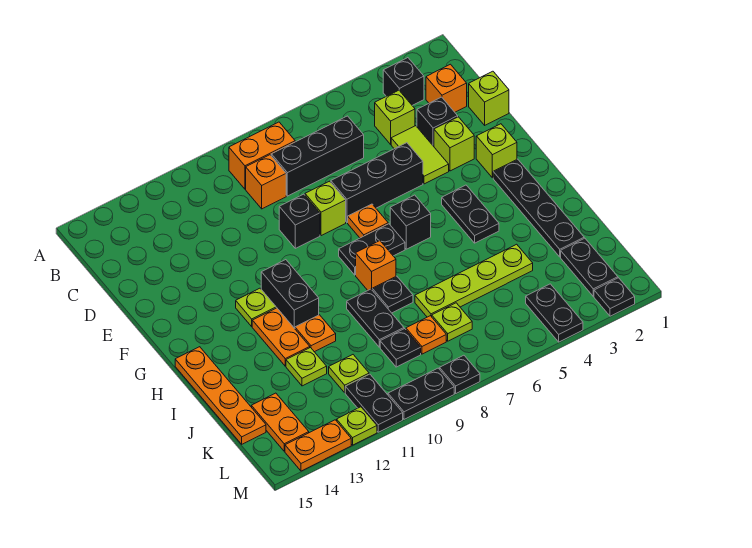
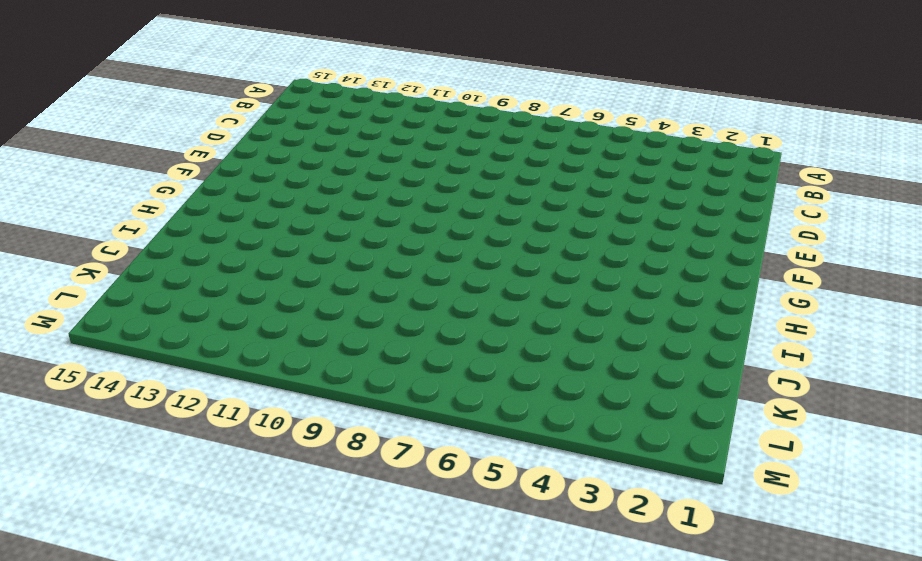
none -> black brick B3 level 1
none -> orange brick B8:B9 level 1
none -> orange brick C2 level 1
none -> lime brick C4 level 1

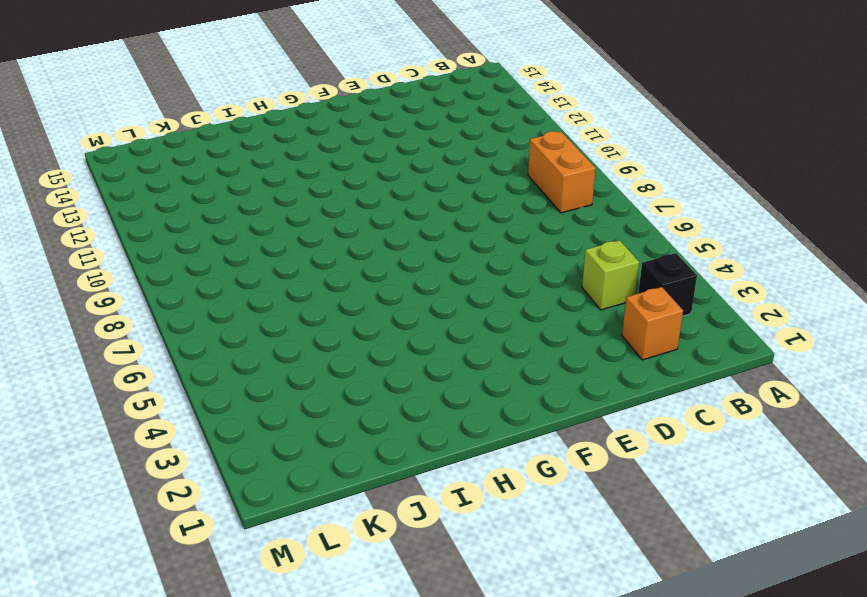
none -> black brick C6:C8 level 1
none -> orange brick C9 level 1
none -> lime brick D1 level 1
none -> black brick D3 level 1

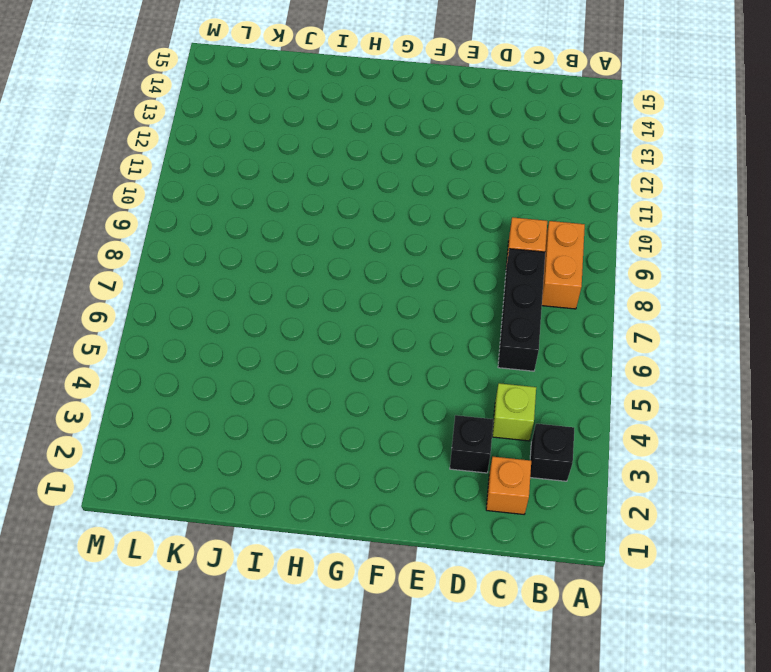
none -> lime brick D1 level 1
none -> lime tile D4:E4 level 1
none -> lime brick E3 level 1
none -> black brick E5:E7 level 1

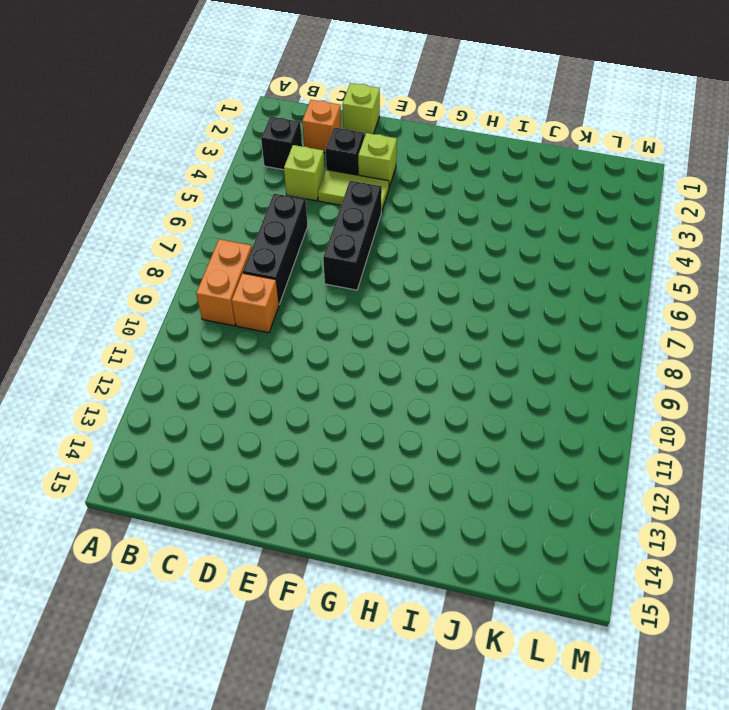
none -> lime brick E8 level 1
none -> black brick E9 level 1
none -> lime brick F2 level 1
none -> orange plate F7 level 1

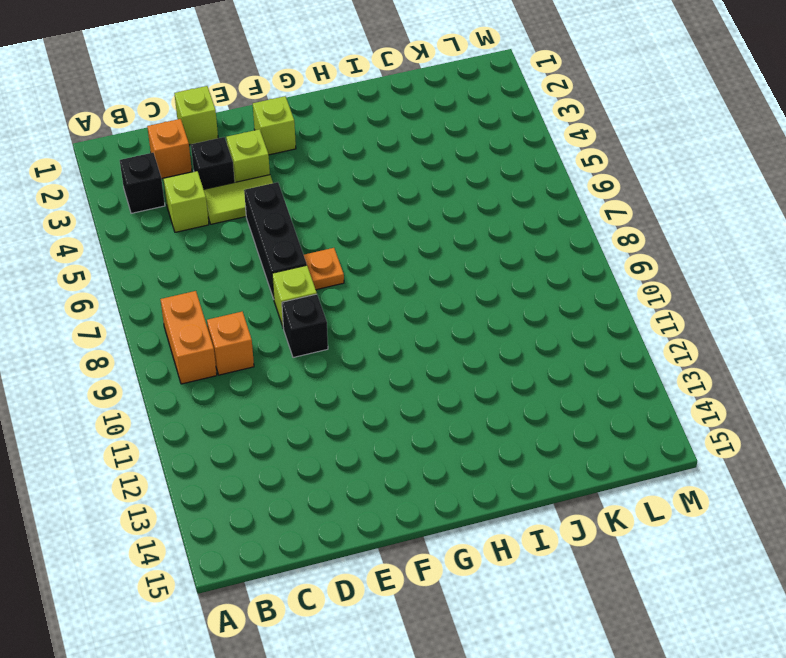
none -> black brick C6:C8 level 1
none -> black plate G2:J2 level 1
none -> black plate G4:H4 level 1
none -> black brick G6 level 1

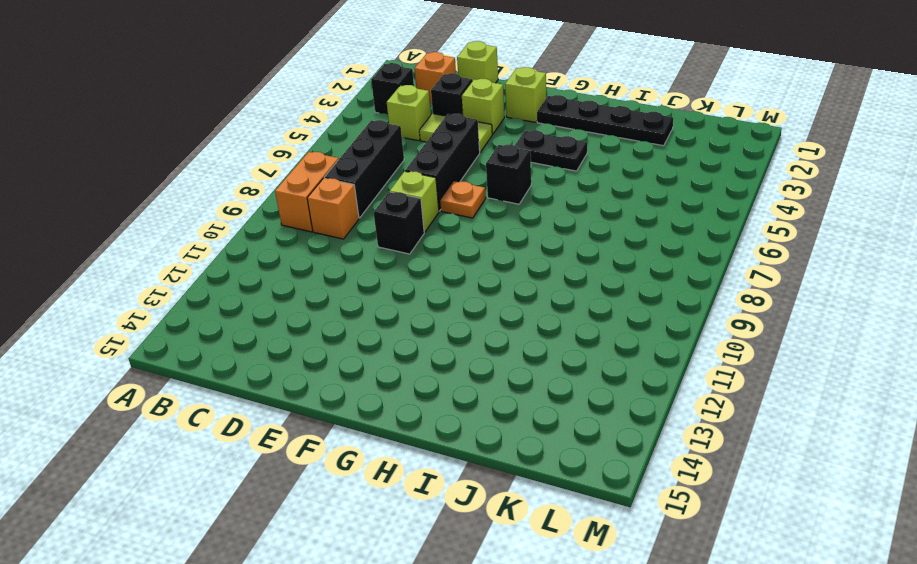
none -> black plate G7:G8 level 1
none -> black brick G11:H11 level 1
none -> lime plate G12 level 1
none -> orange brick H8 level 1

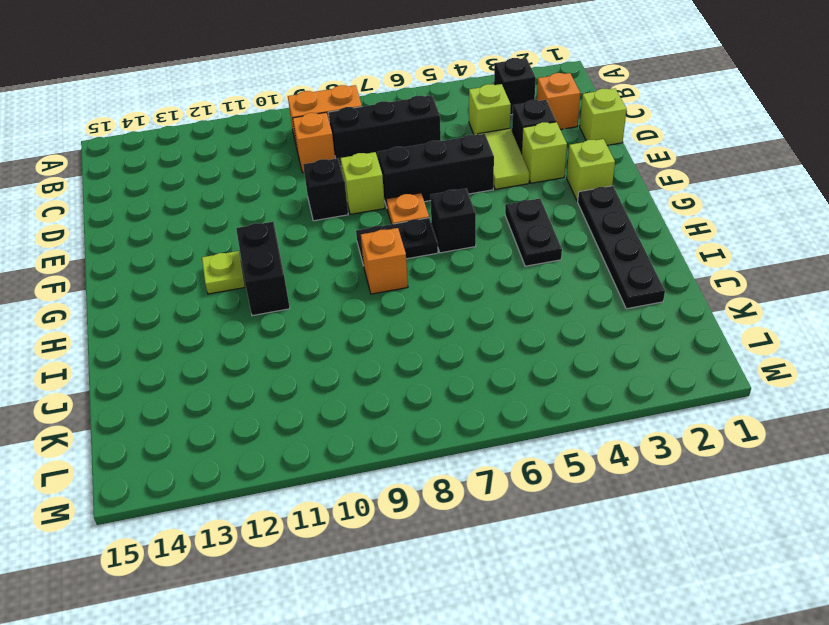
none -> orange plate H12:I12 level 1
none -> orange plate H15:K15 level 1
none -> black plate I8 level 1
none -> black plate I9:J9 level 1

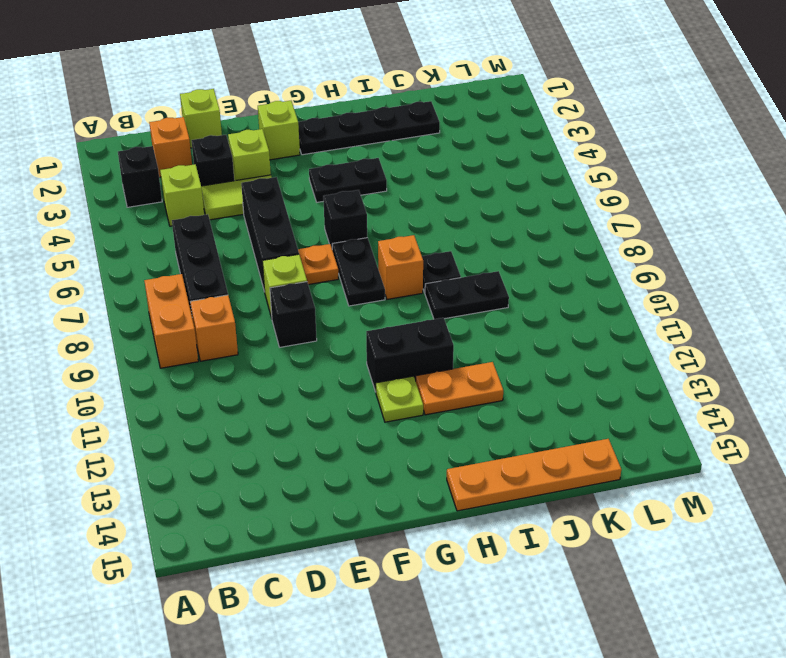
none -> orange plate I11 level 1
none -> lime plate J4:J7 level 1
none -> lime plate J12 level 1
none -> black plate K2:L2 level 1

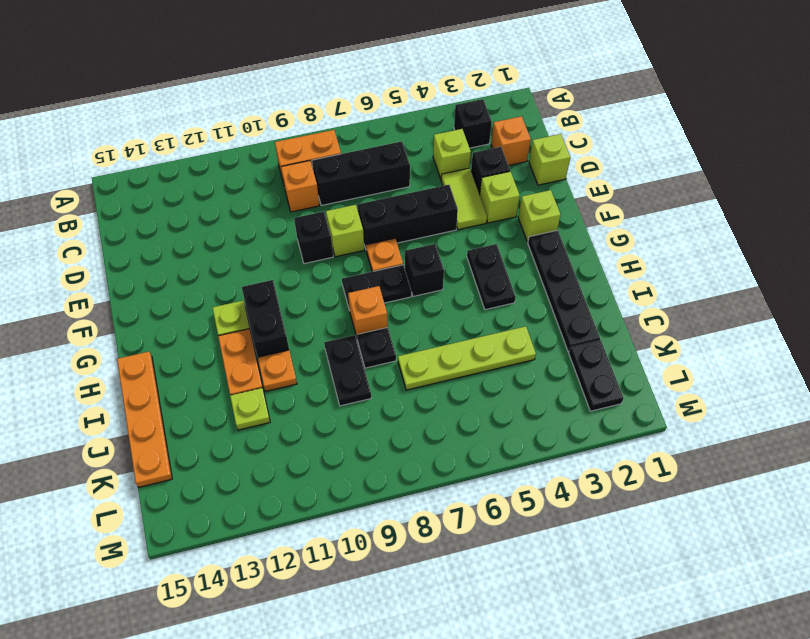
none -> lime plate K7 level 1
none -> orange plate K8 level 1
none -> black plate K9 level 1
none -> lime plate K11 level 1

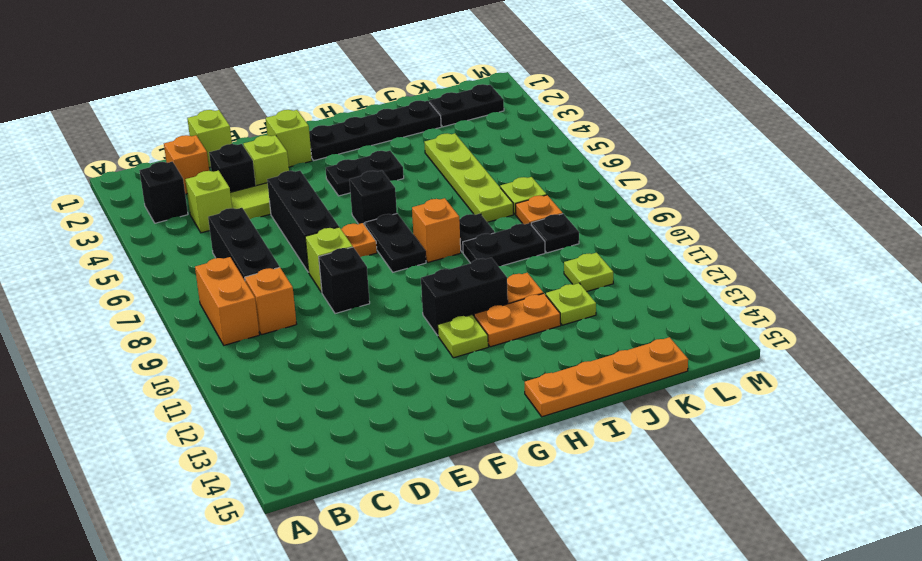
none -> orange plate K14:L14 level 1
none -> black plate L4:M4 level 1
none -> black plate L11:M11 level 1
none -> black plate M2 level 1

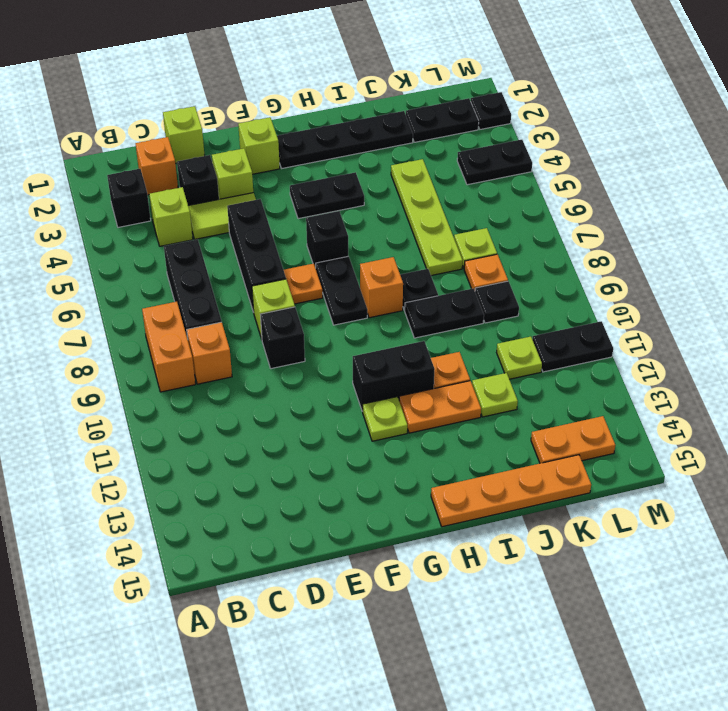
none -> black plate M8 level 1
none -> black plate M9:M10 level 1
none -> lime plate M12 level 1
none -> orange plate M13:M14 level 1

